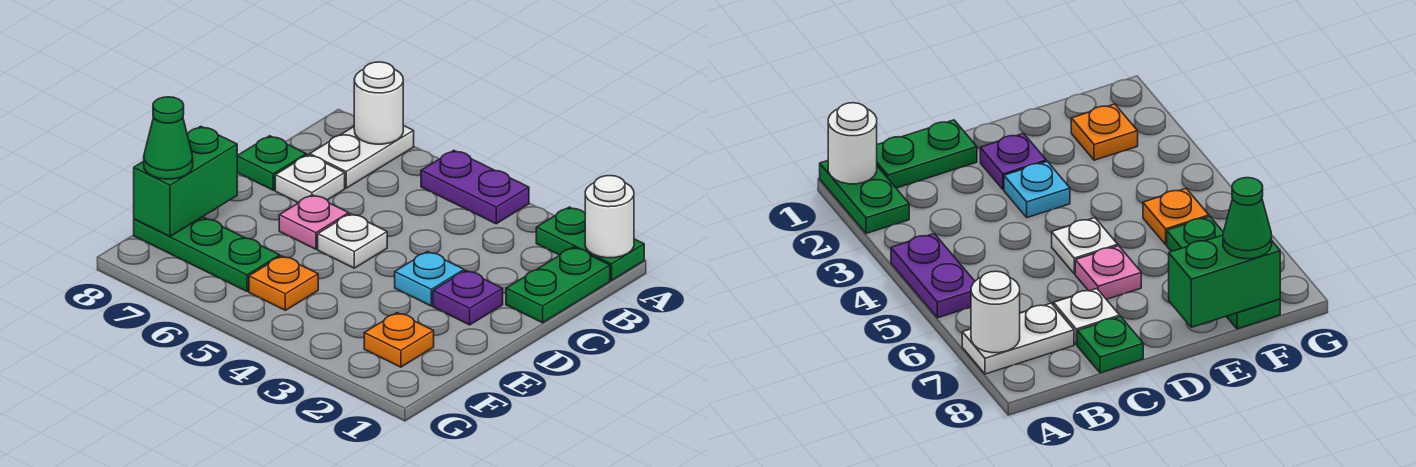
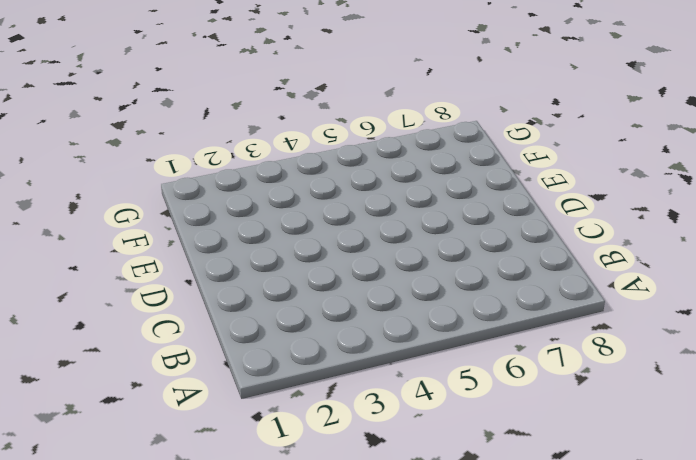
none -> green plate A1:A2 level 1
none -> purple plate A4:A5 level 1
none -> white plate A7:B7 level 1

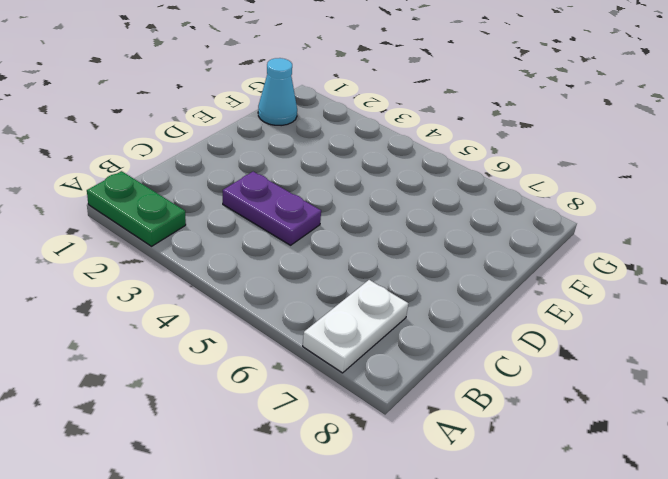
purple plate C3:C4 level 1 -> purple plate A4:A5 level 1
cyan cone F1 level 1 -> none
none -> green plate B1:C1 level 1
none -> white plate C7 level 1
none -> green plate C8 level 1

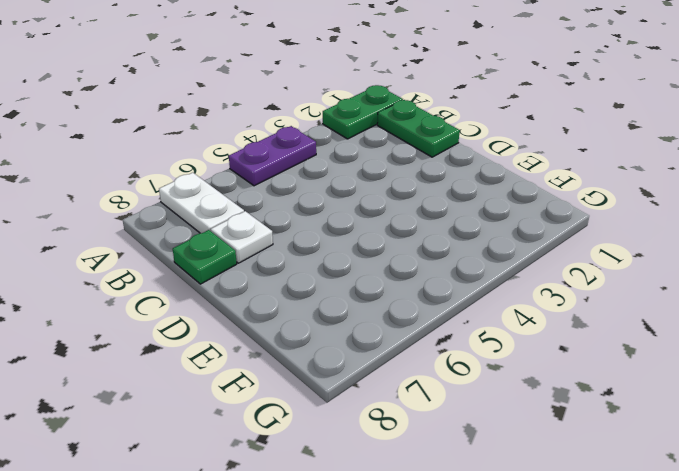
none -> purple plate D2 level 1
none -> cyan plate D3 level 1
none -> white plate D5 level 1

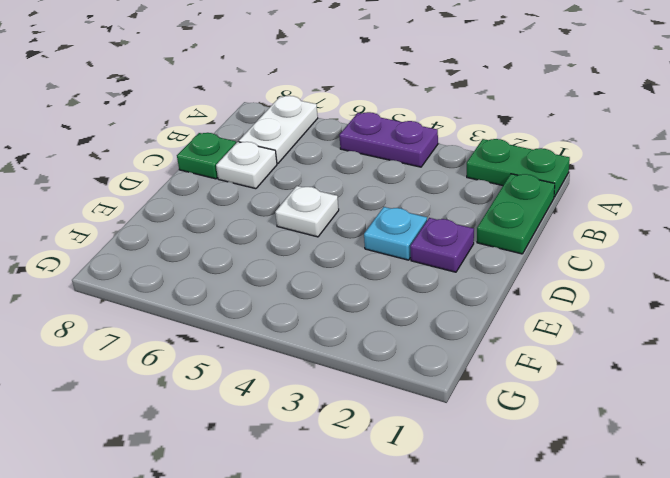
none -> pink plate D6 level 1
none -> orange plate F2 level 1
none -> orange plate F5 level 1

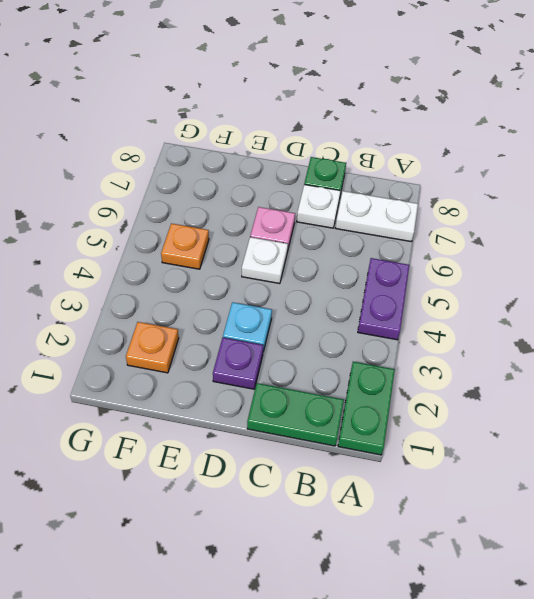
none -> green plate F6:F8 level 1
none -> white round brick A1 level 2
none -> white round brick A7 level 2

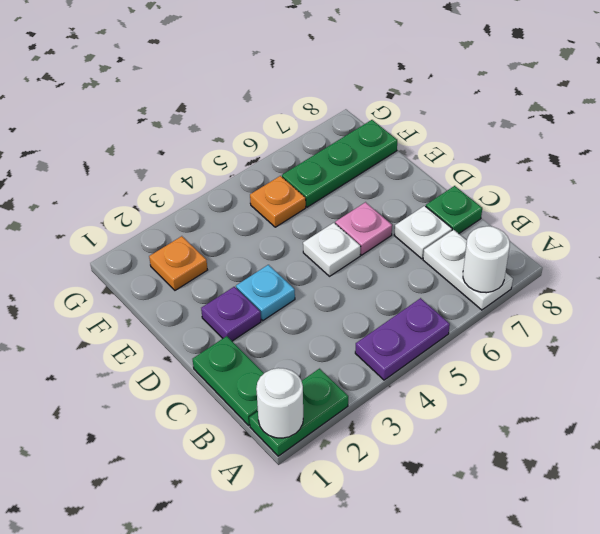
none -> green brick E8:F8 level 2
none -> green cone F8 level 3

